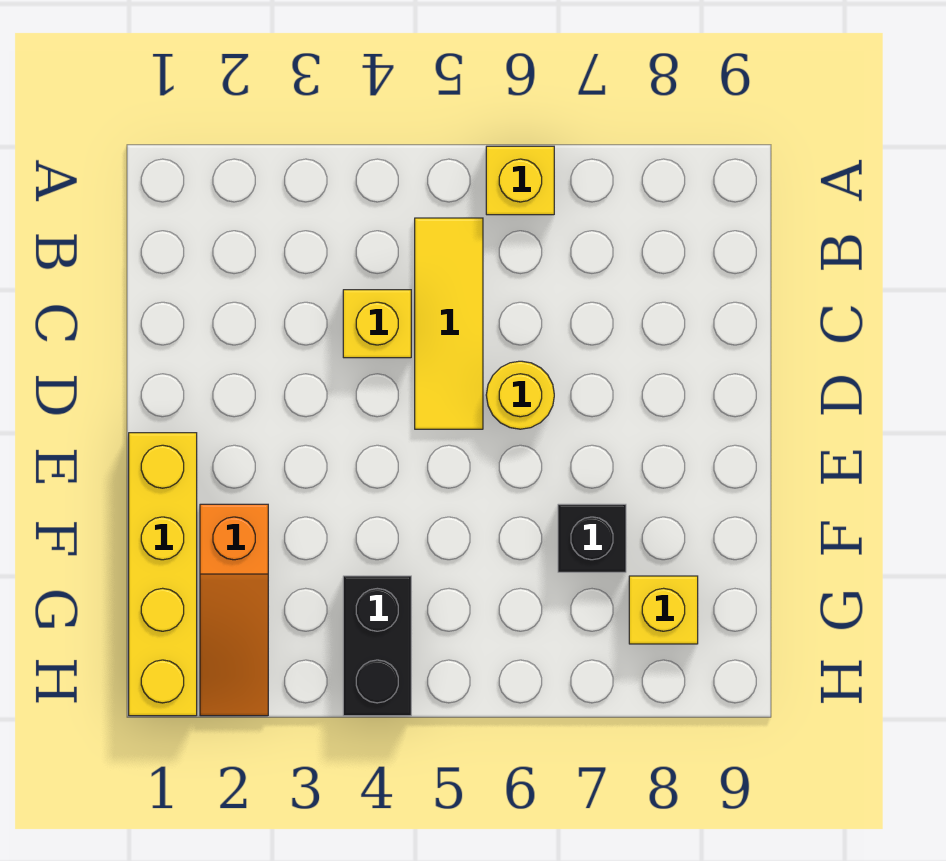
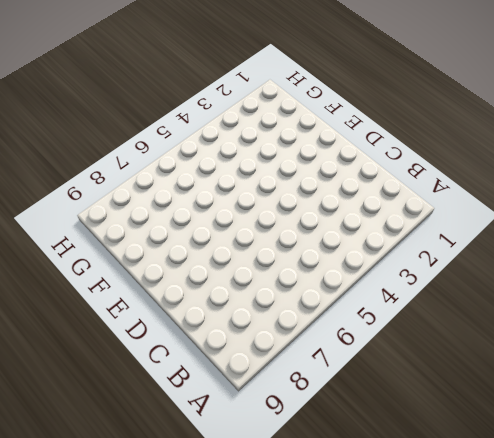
none -> yellow brick A6 level 1
none -> yellow tile B5:D5 level 1

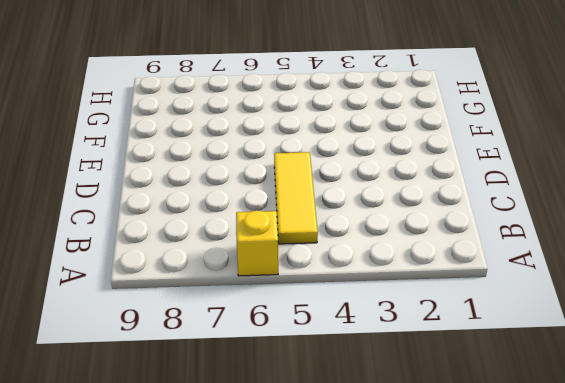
none -> yellow brick C4 level 1
none -> yellow round brick D6 level 1

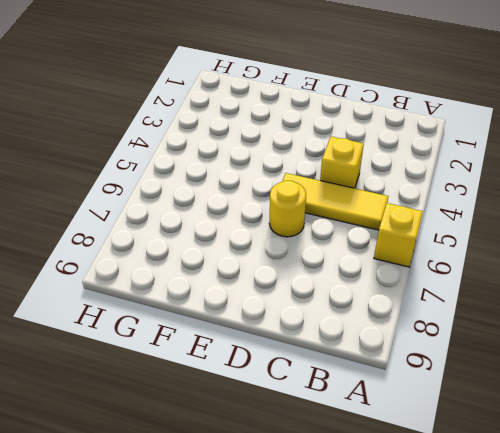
none -> yellow brick E1:H1 level 1
none -> orange slope F2:H2 level 1 top F

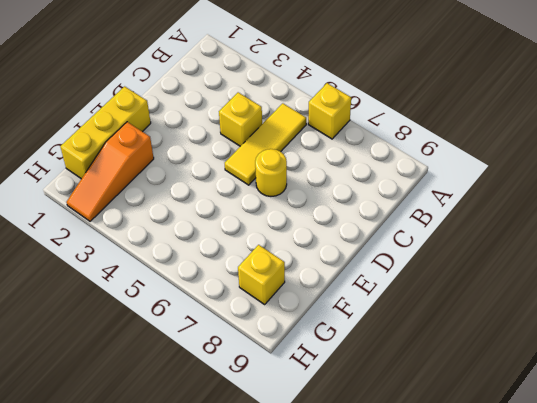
yellow brick E1:G1 level 1 -> yellow brick E1:H1 level 1
none -> black brick F7 level 1
none -> black brick G4:H4 level 1

